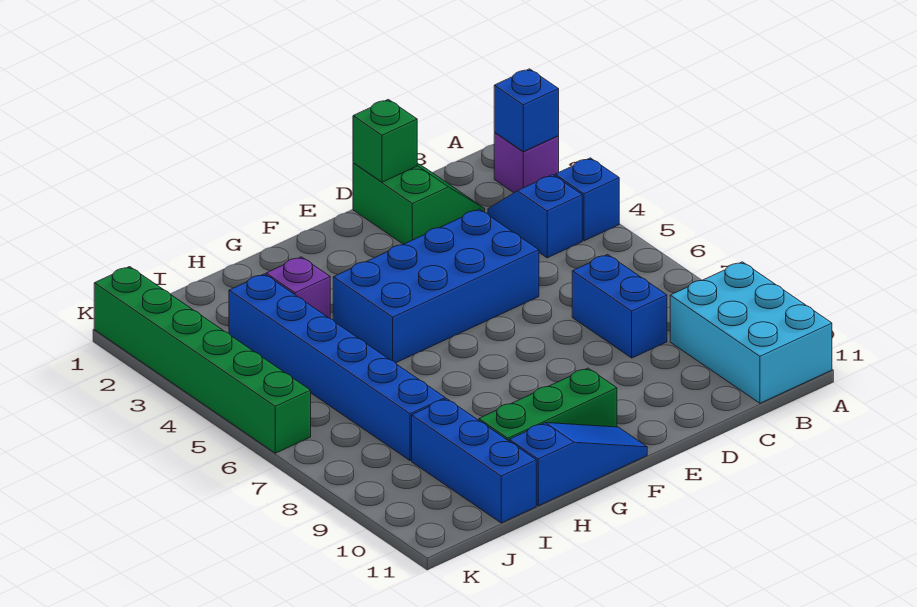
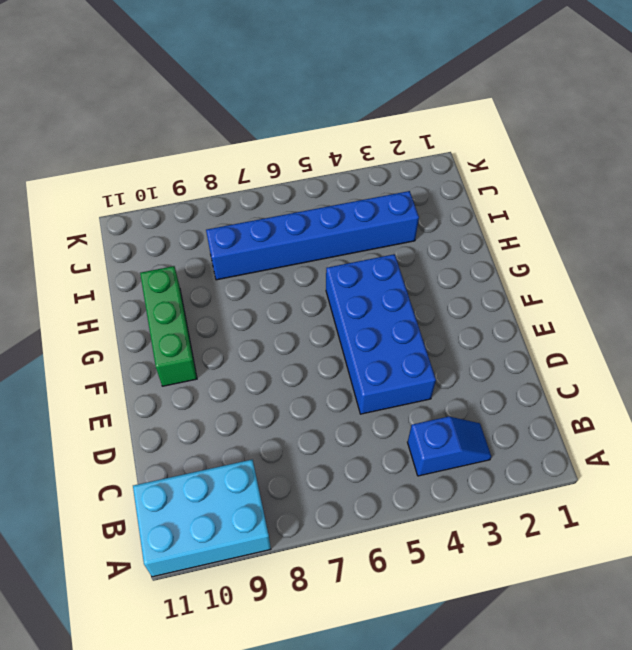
none -> purple brick A2 level 1
none -> blue brick A4 level 1
none -> green slope C1:D2 level 1 top D

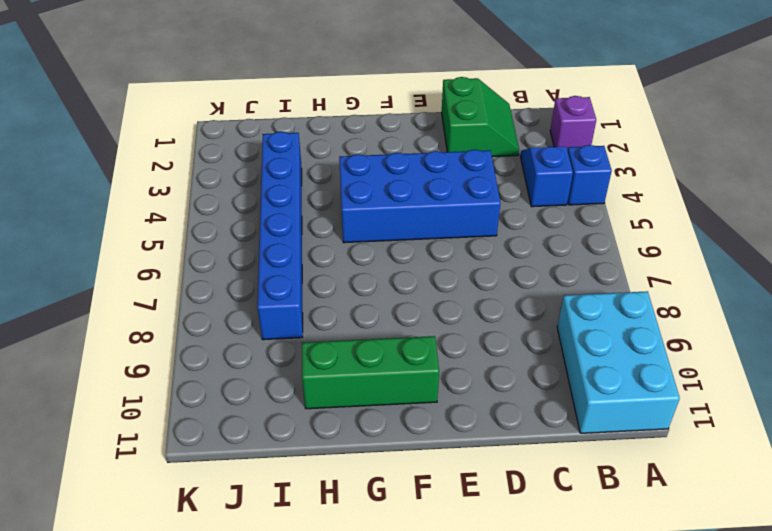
none -> blue brick C7:C8 level 1
none -> blue slope F11:H11 level 1 top H
none -> purple brick H3 level 1

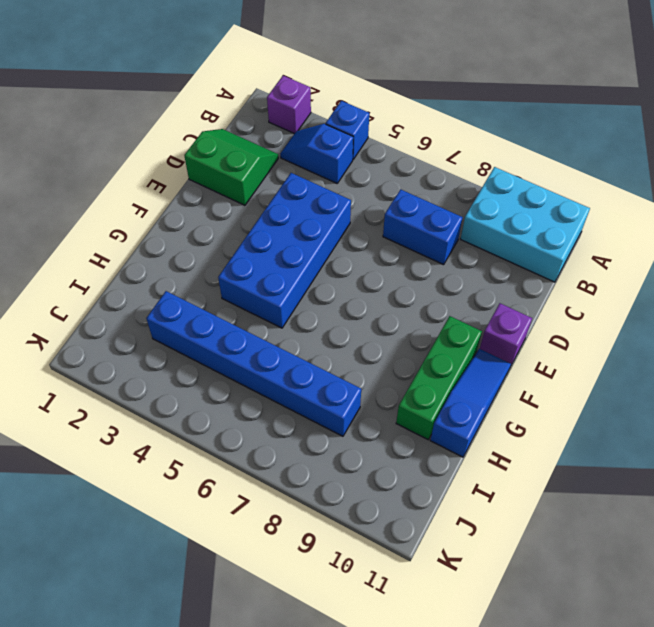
purple brick E11 level 1 -> purple brick H3 level 1
none -> blue brick I9:I11 level 1
none -> green brick K1:K6 level 1
none -> blue brick A2 level 2

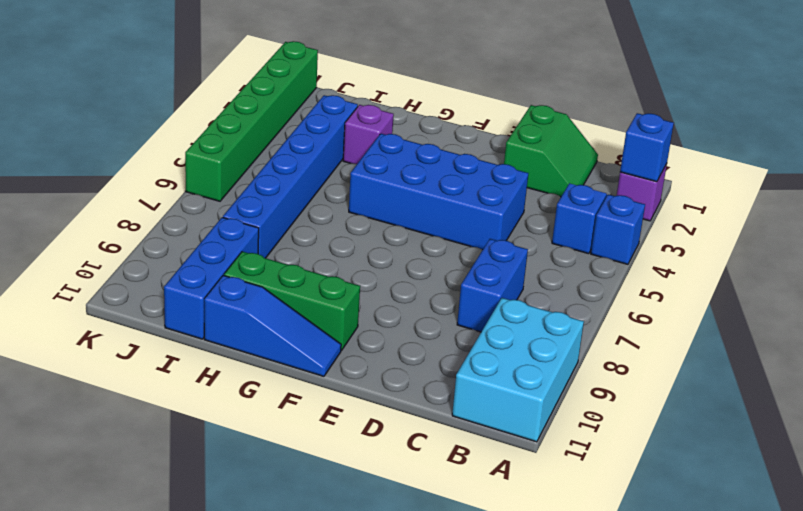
none -> green brick D1 level 2

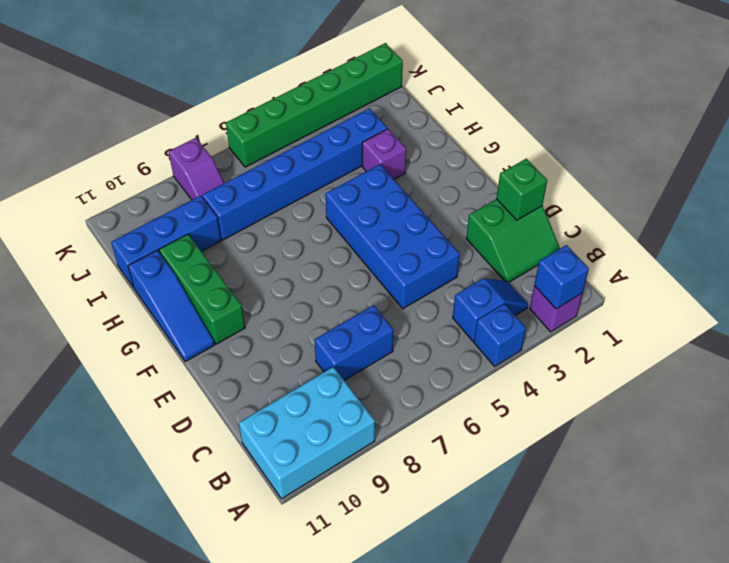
purple slope J8:K8 level 1 top K -> none

